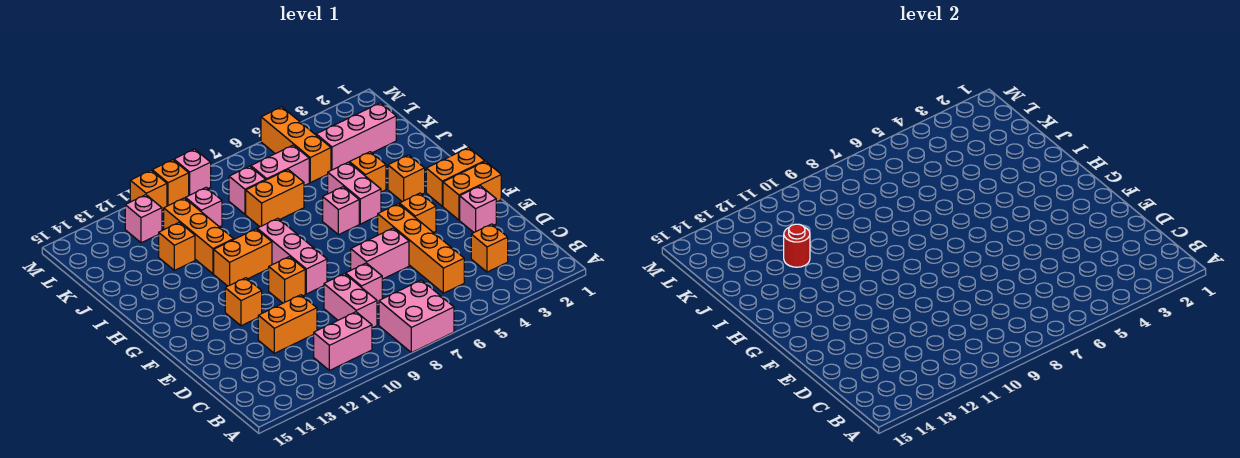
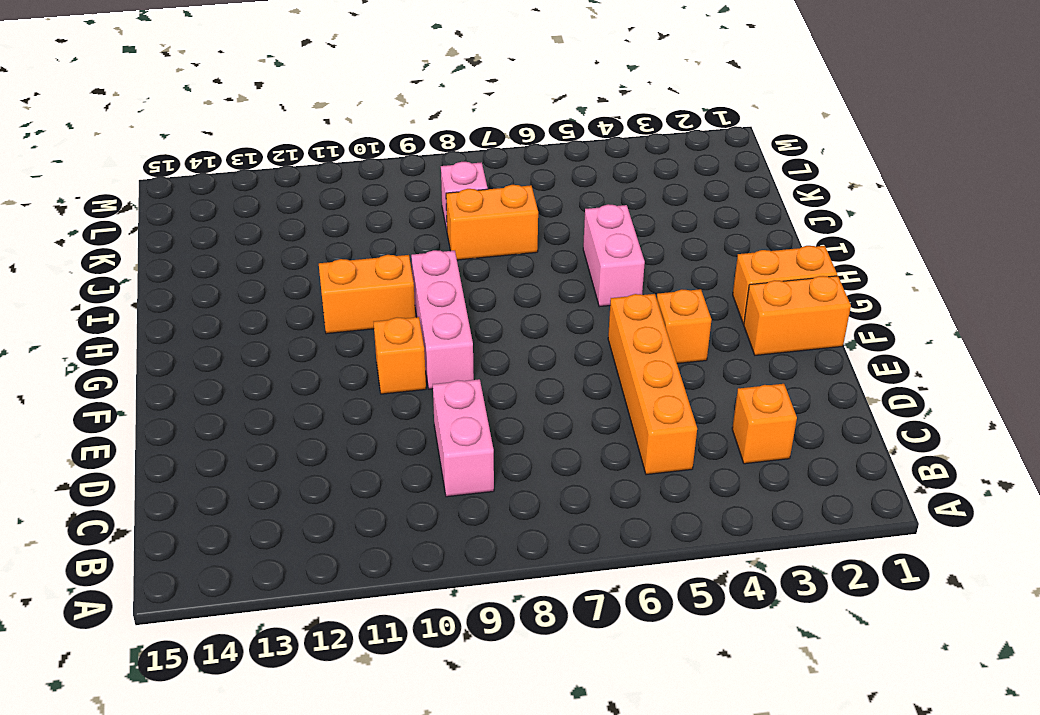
none -> pink brick A7:B8 level 1
none -> pink brick B10:B11 level 1
none -> pink brick D8 level 1
none -> orange brick D11:D12 level 1

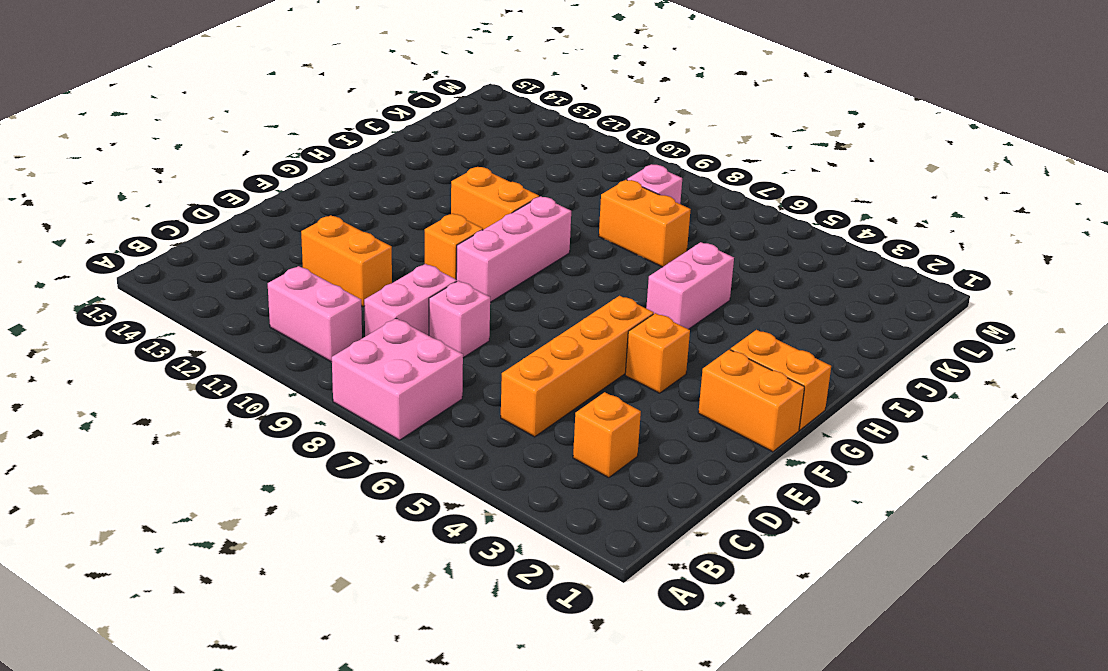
none -> pink brick E2 level 1
none -> pink brick E6:E7 level 1
none -> orange brick F12 level 1
none -> orange brick H3 level 1

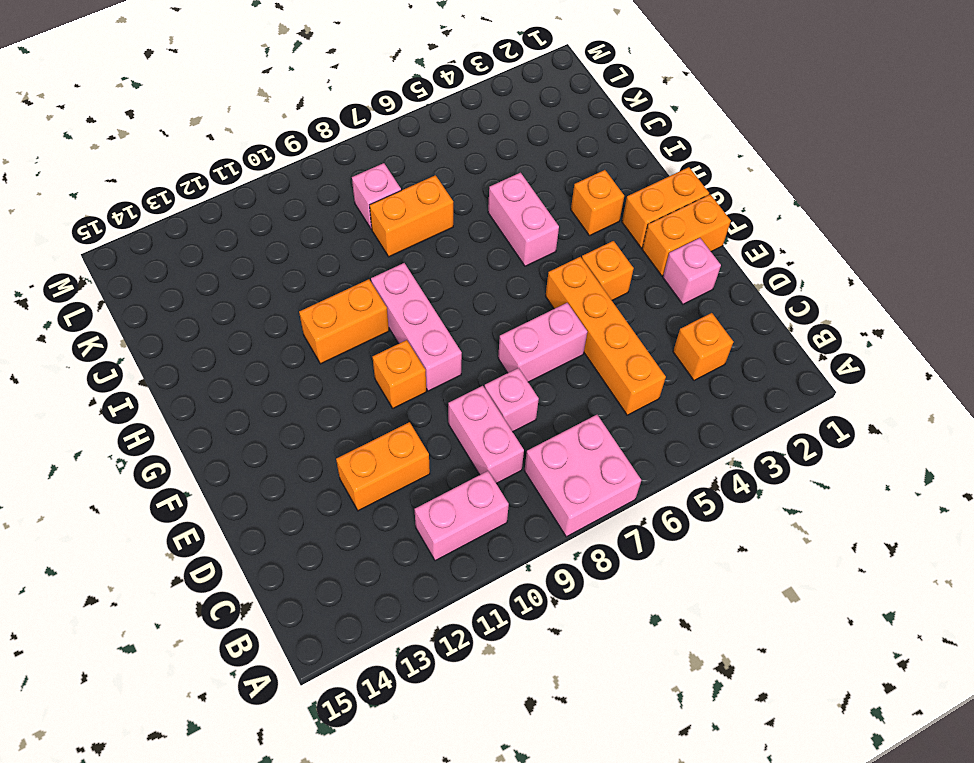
none -> orange brick F12 level 1
none -> pink brick H6 level 1
none -> orange brick I4 level 1
none -> orange brick I11:K11 level 1

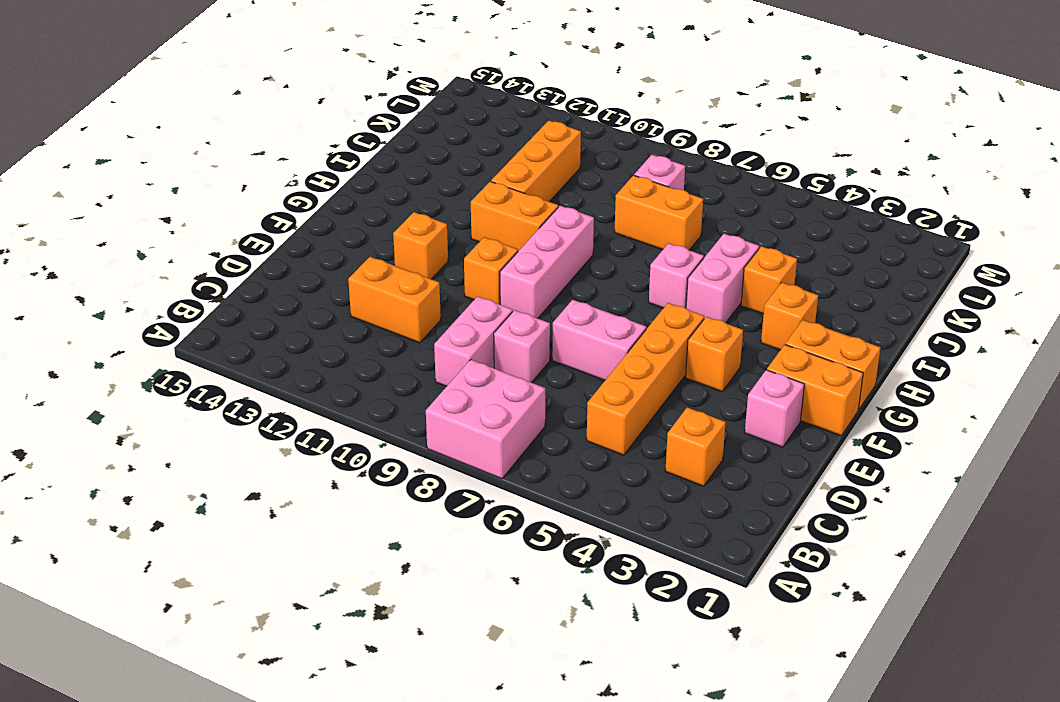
none -> pink brick B10:B11 level 1
none -> orange brick J12 level 1
none -> pink brick K2:K4 level 1
none -> orange brick K5:M5 level 1

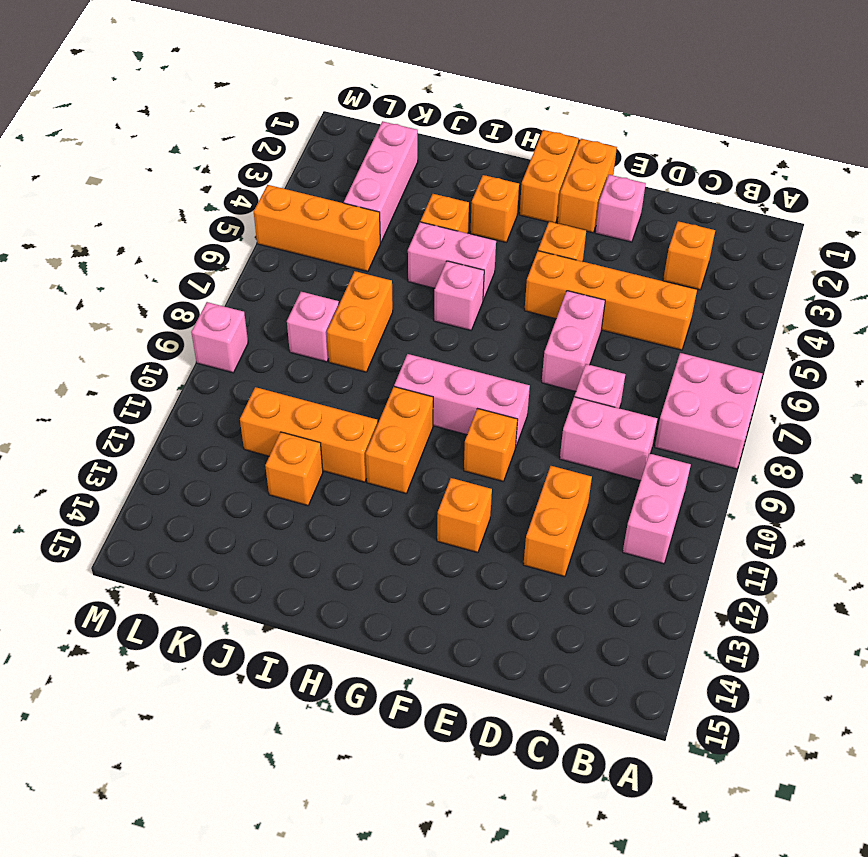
none -> pink brick K6:K7 level 1
none -> pink brick K10 level 1
none -> pink brick L12 level 1
none -> orange brick M10 level 1

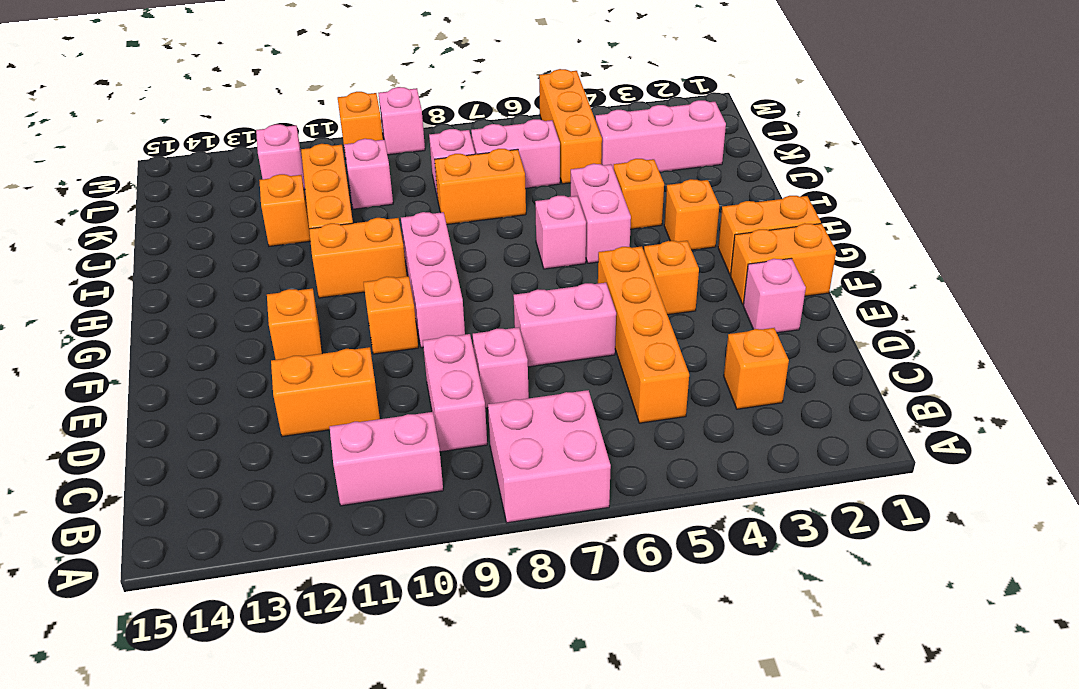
none -> orange brick M11 level 1
none -> red round brick J12 level 2

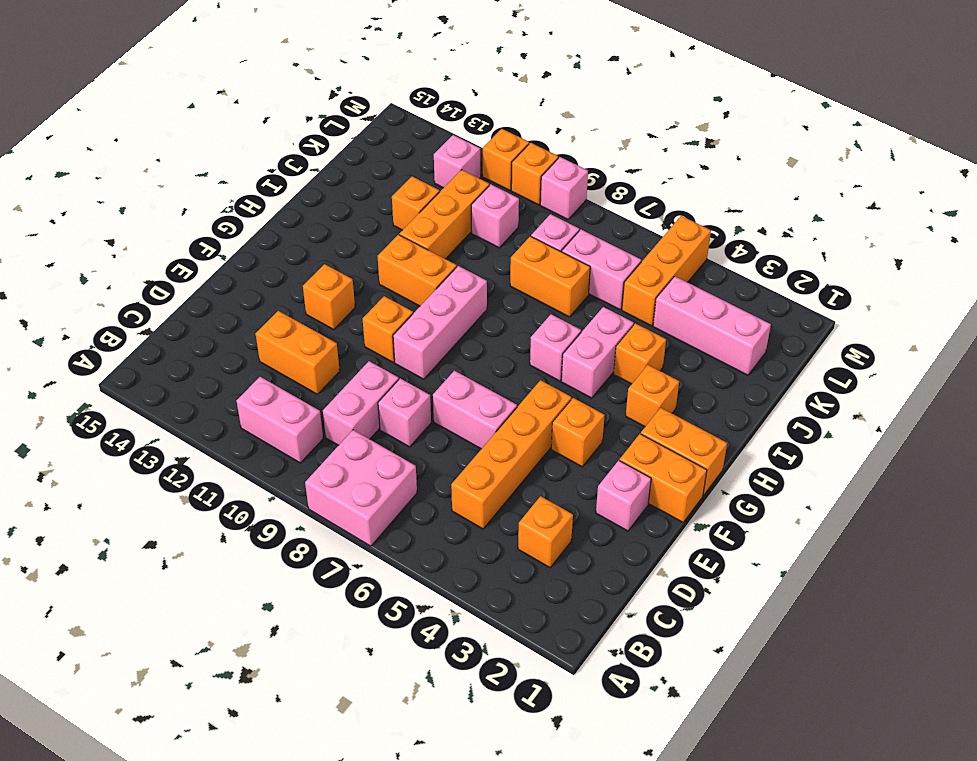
none -> red round brick J12 level 2

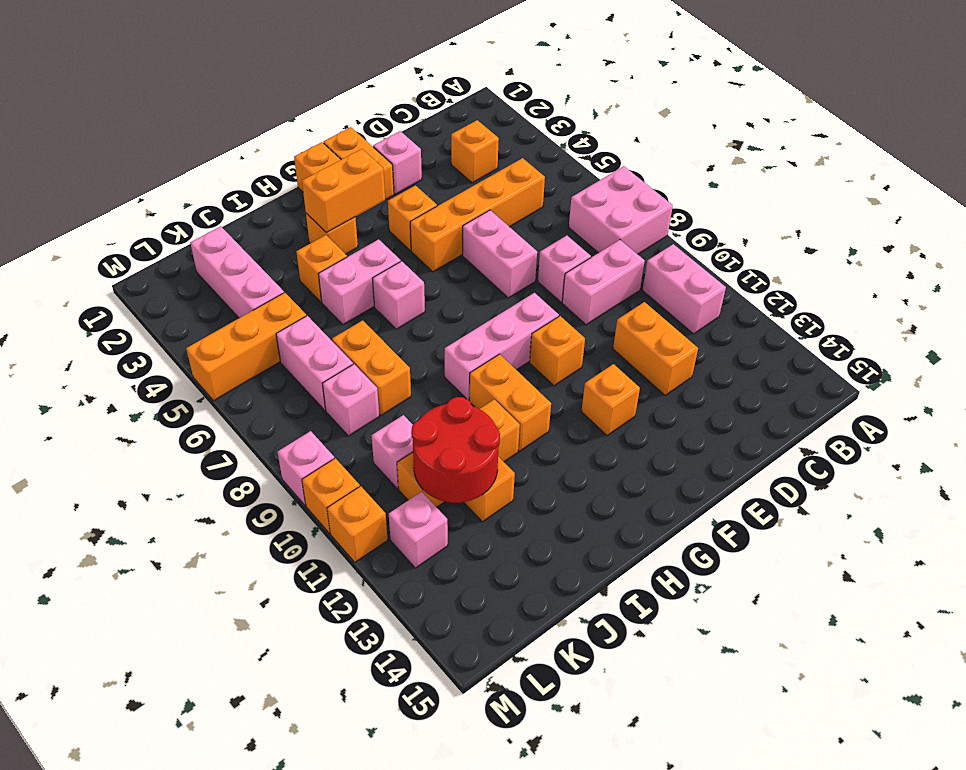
orange brick G3:H3 level 2 -> none
red round brick J11:K12 level 2 -> red round brick J12 level 2

